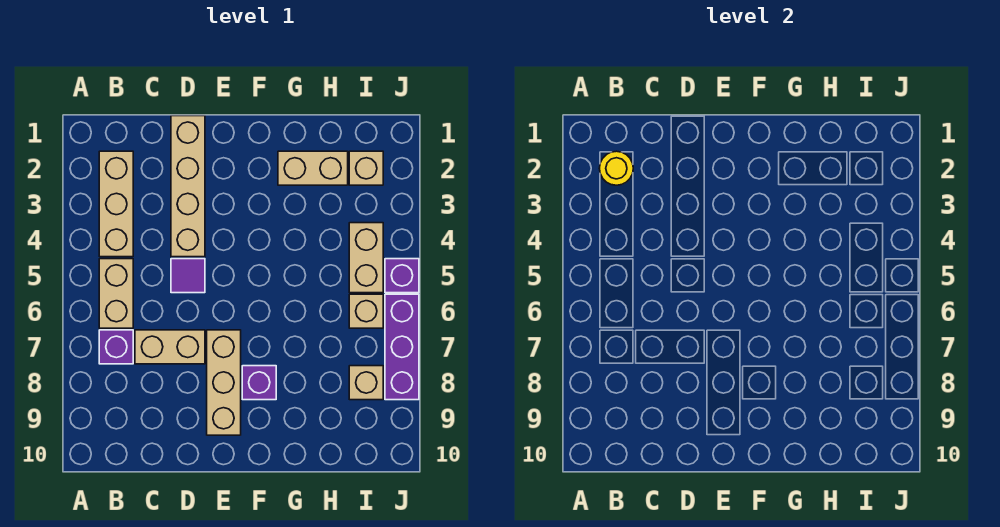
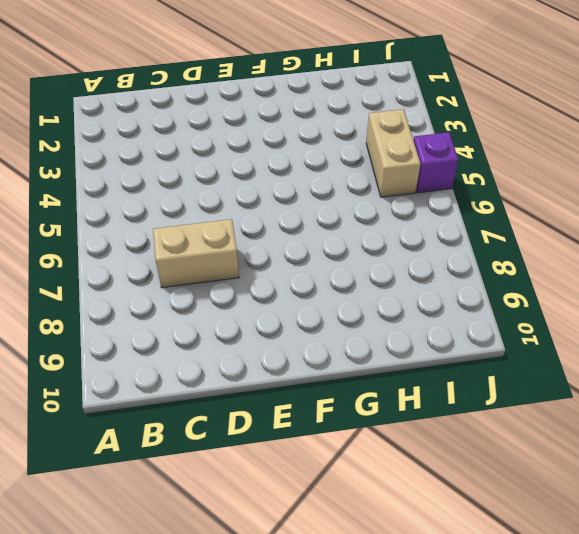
none -> tan brick B2:B4 level 1
none -> tan brick B5:B6 level 1
none -> purple brick B7 level 1

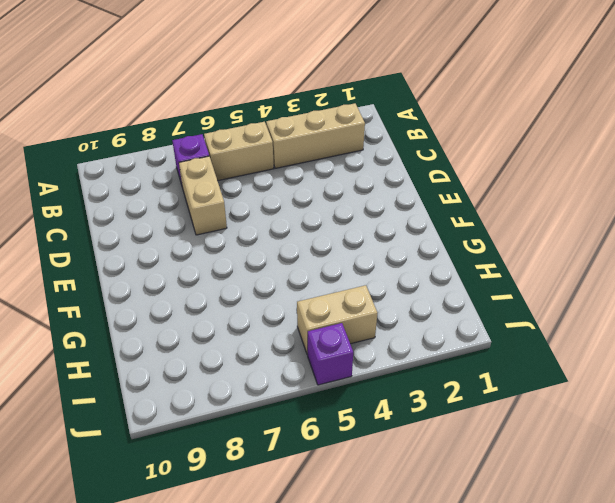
none -> tan brick D1:D4 level 1
none -> purple tile D5 level 1
none -> tan brick E7:E9 level 1

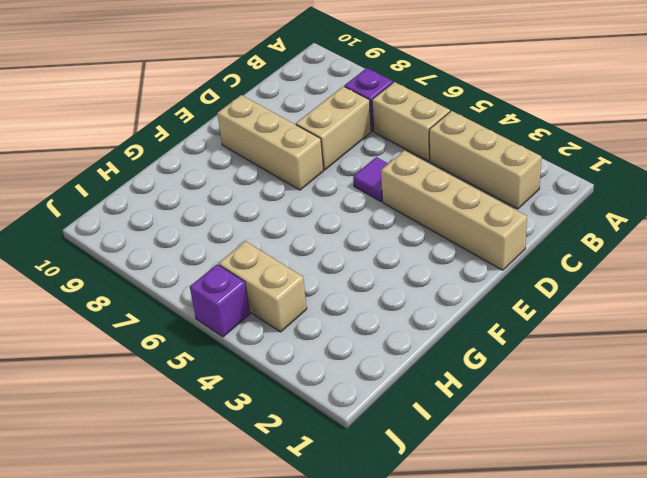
none -> purple brick F8 level 1
none -> tan brick G2:H2 level 1
none -> tan brick I2 level 1

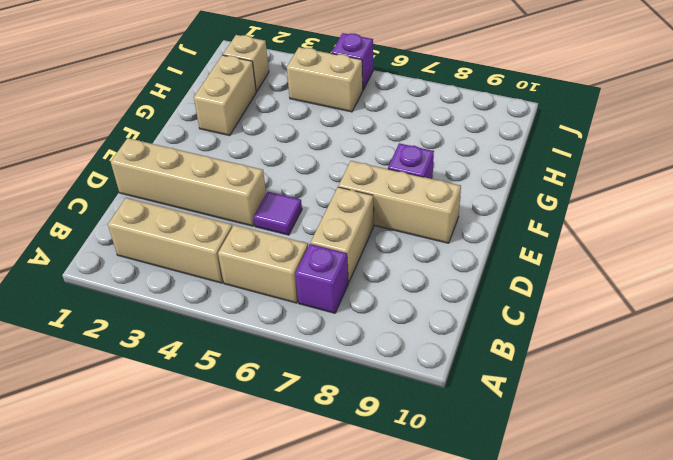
none -> tan brick I6 level 1
none -> tan brick I8 level 1
none -> purple brick J6:J8 level 1

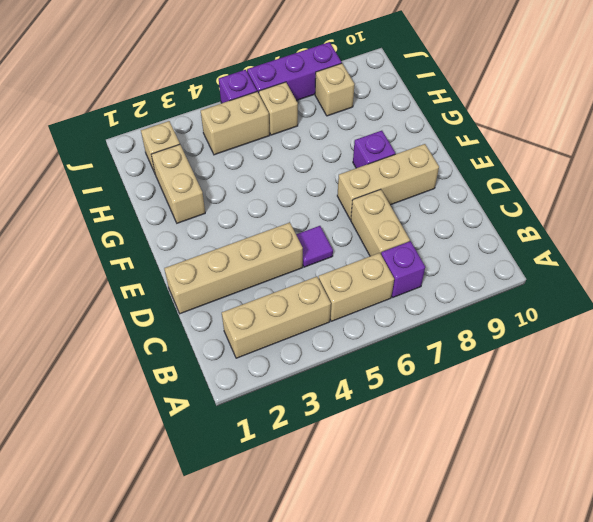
none -> yellow round brick B2 level 2

